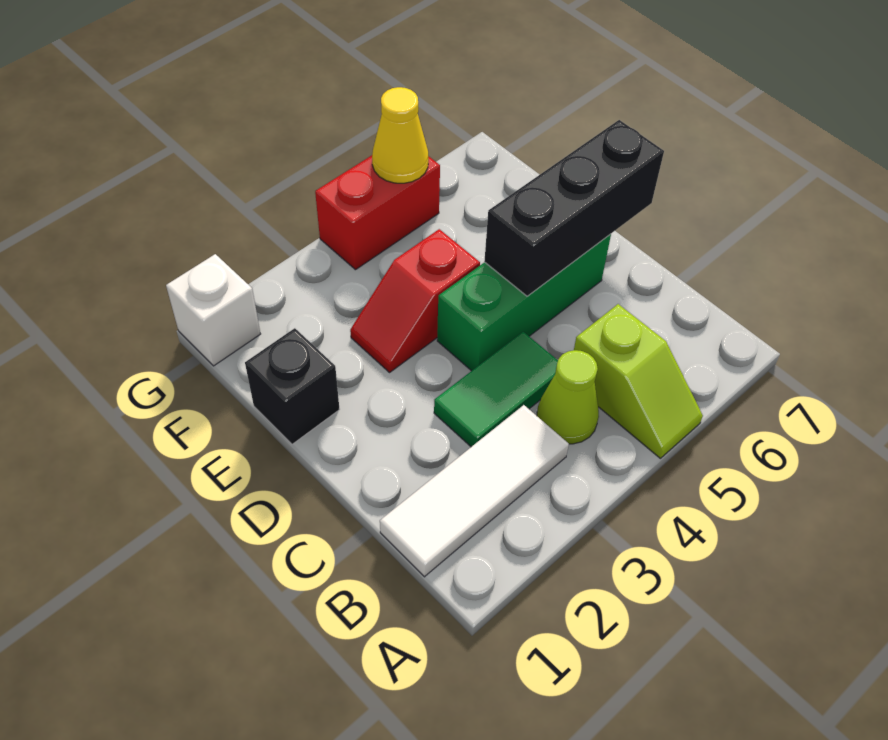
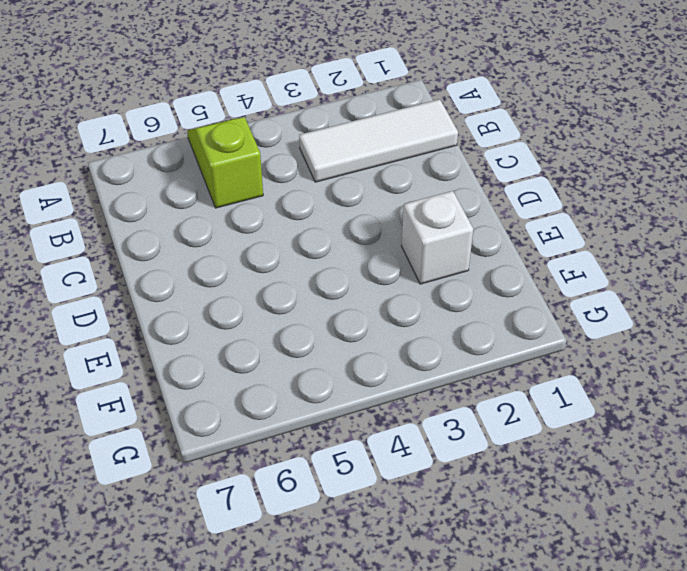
white brick E2 level 1 -> white brick G1 level 1
none -> lime cone B4 level 1
none -> green tile C3:C4 level 1

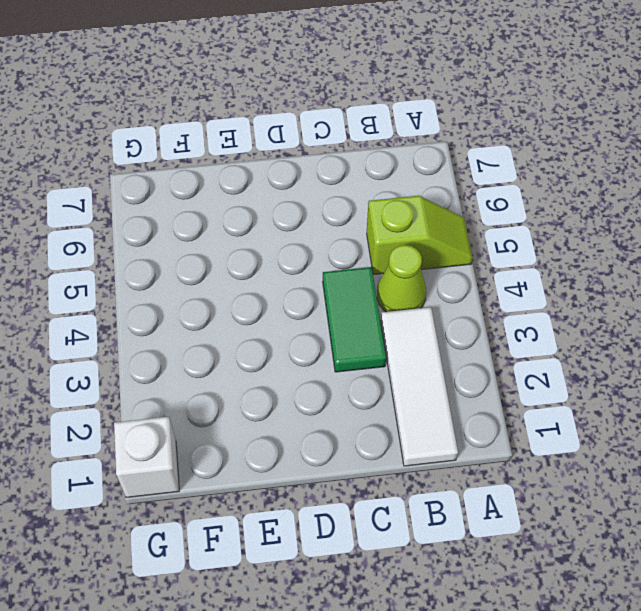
none -> green brick D4:D6 level 1
none -> black brick E1 level 1

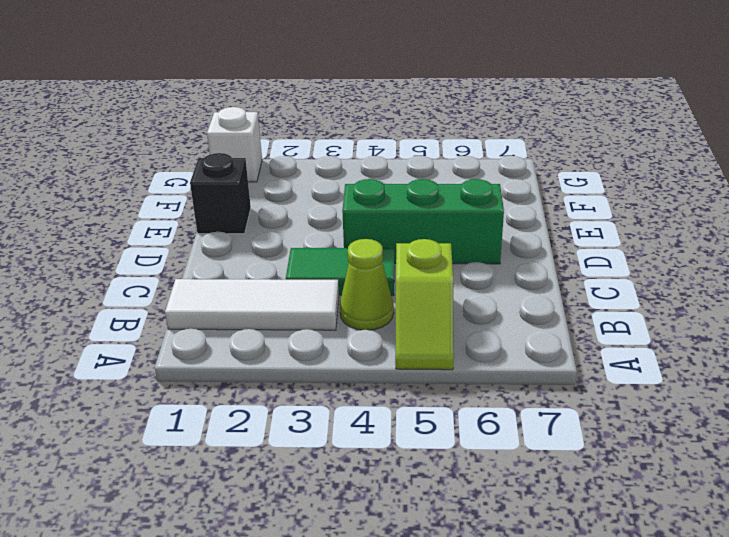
none -> red slope E3:E4 level 1 top 4
none -> red brick G4:G5 level 1

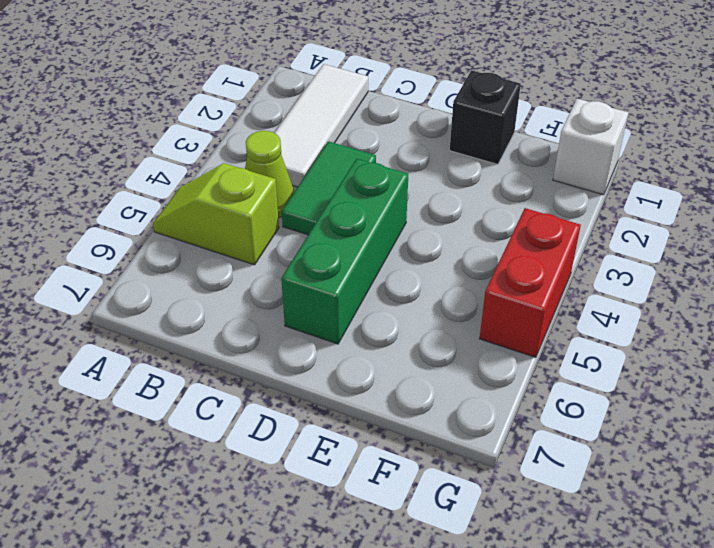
none -> red slope E3:E4 level 1 top 4
none -> black brick D5:D7 level 2

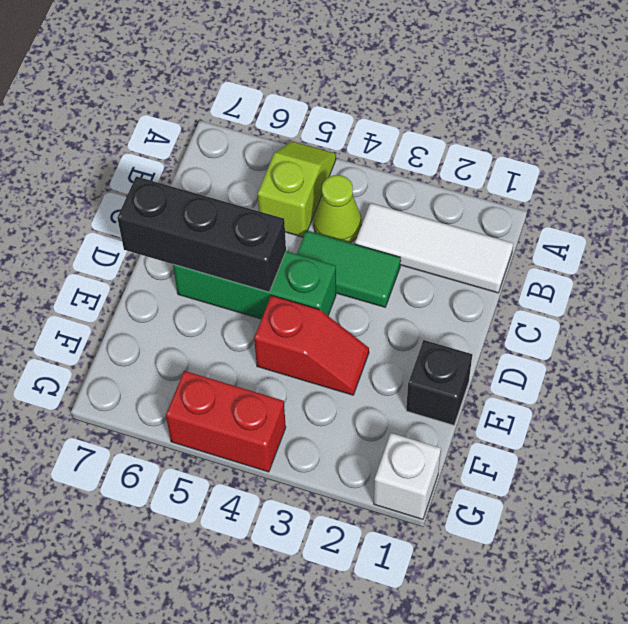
none -> yellow cone G5 level 2

